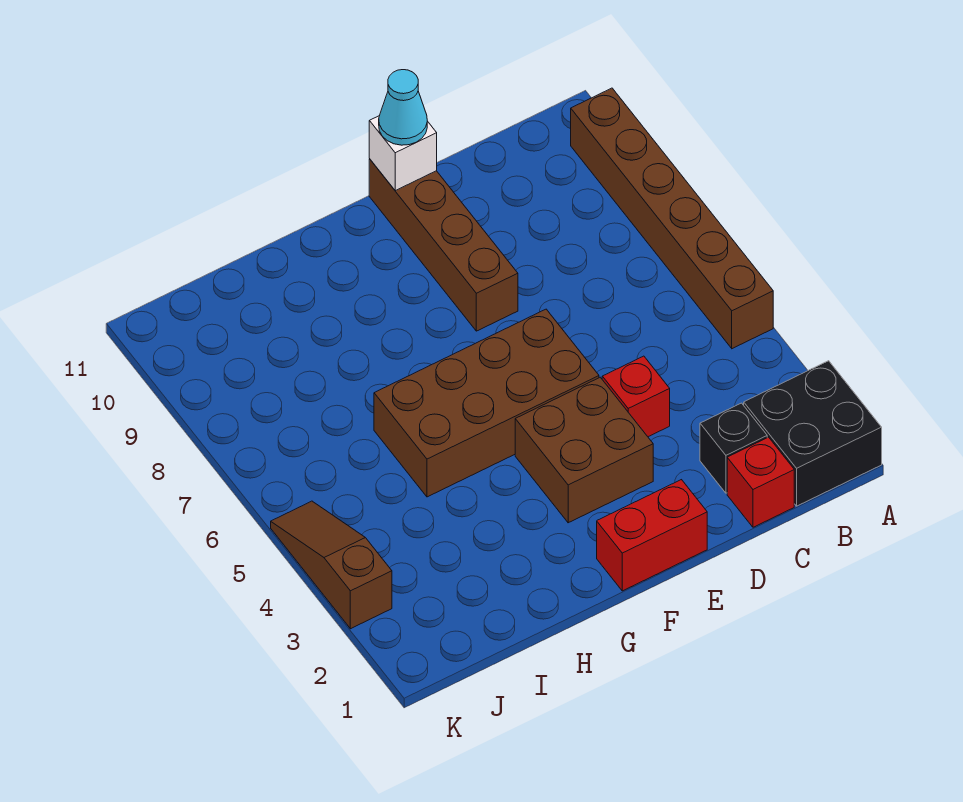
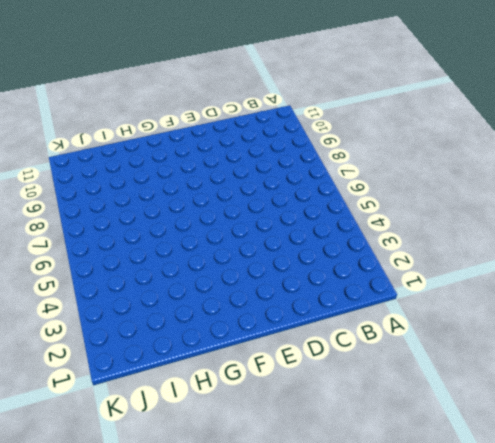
none -> black brick A1:B2 level 1
none -> brown brick A5:A10 level 1
none -> red brick C1 level 1

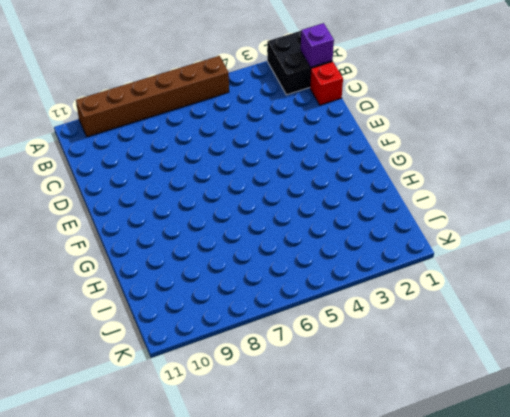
purple brick B1 level 2 -> none
none -> black brick C2 level 1
none -> red brick D4 level 1
none -> red brick E1:F1 level 1

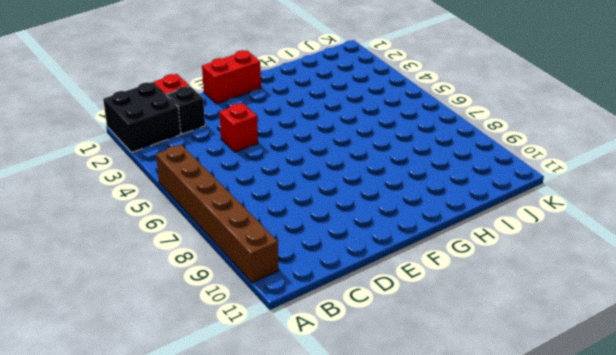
none -> brown brick E3:F4 level 1
none -> brown brick E5:H6 level 1
none -> brown brick E8:E11 level 1

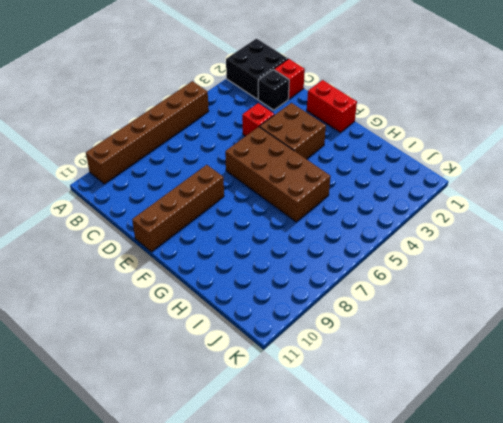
none -> brown slope K3:K5 level 1 top 3
none -> white brick E11 level 2
none -> cyan cone E11 level 3

